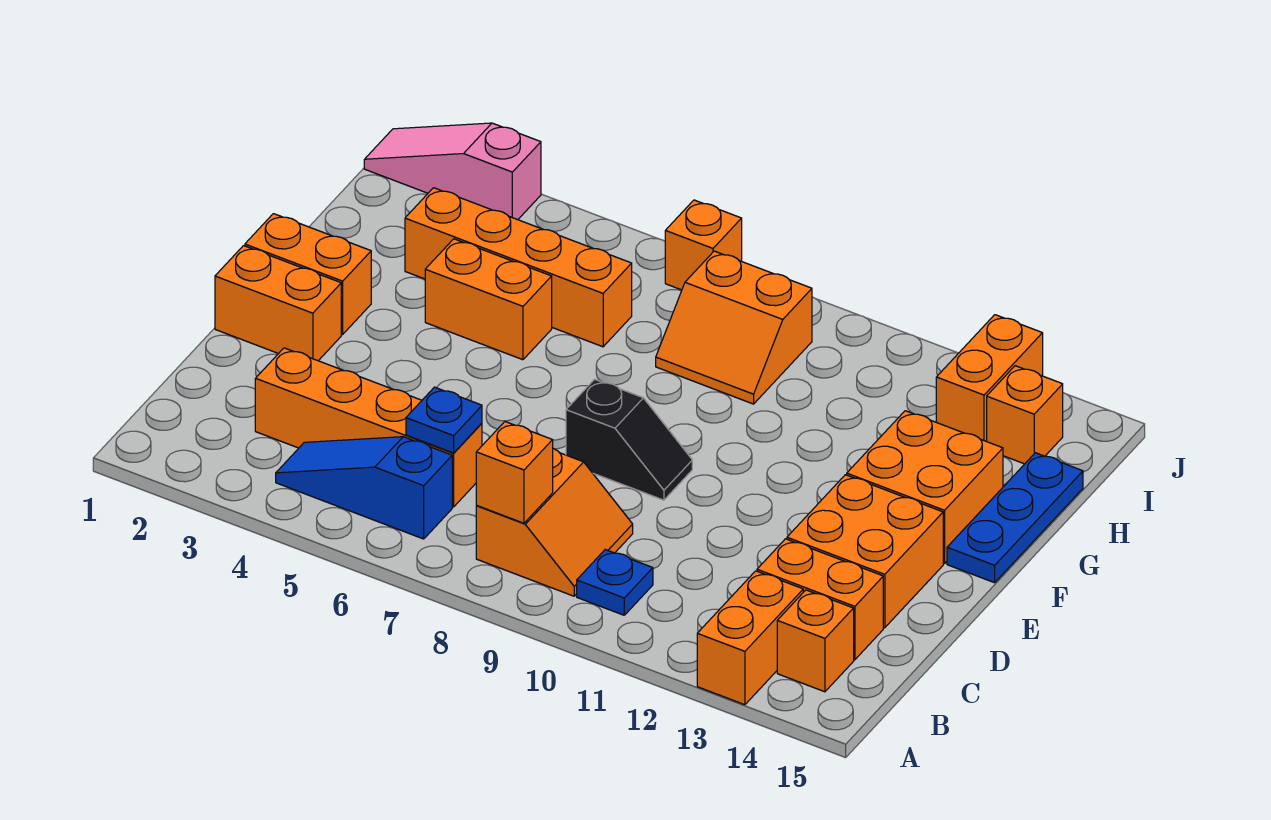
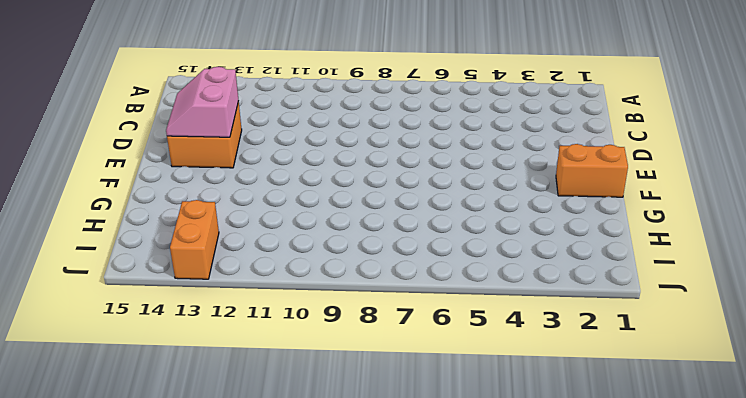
pink slope D13:E14 level 2 top 13 -> none
none -> orange brick A13:B13 level 1
none -> blue slope B4:B6 level 1 top 6
none -> orange slope B8:C9 level 1 top 8

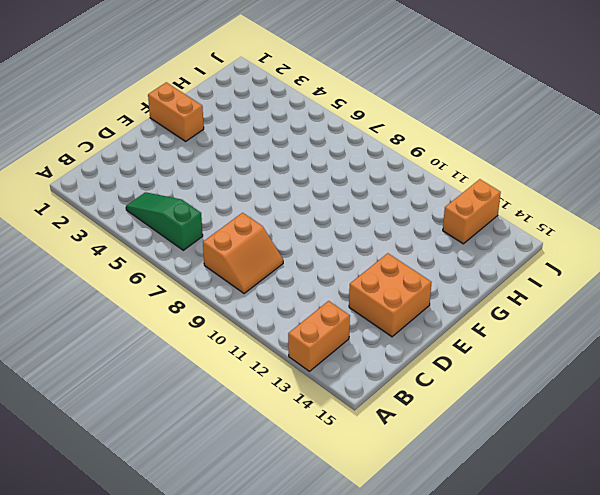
green slope B4:B6 level 1 top 6 -> blue slope B4:B6 level 1 top 6
none -> blue plate B10 level 1
none -> orange brick B14 level 1
none -> orange brick C3:C6 level 1

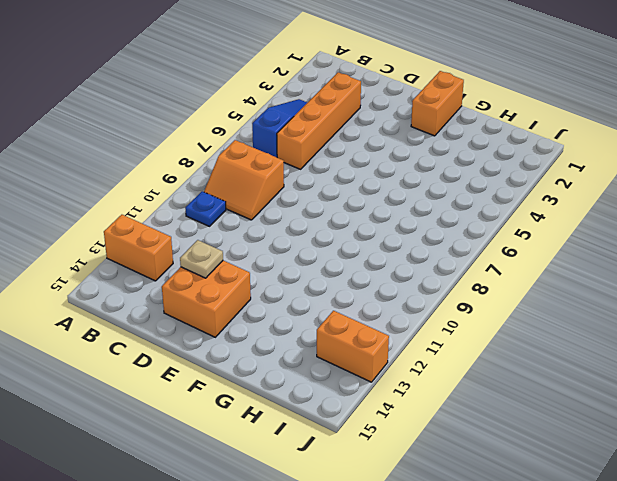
tan plate D13 level 2 -> none
none -> orange brick B14 level 1
none -> orange brick C13:C14 level 1
none -> orange brick E1:E2 level 1

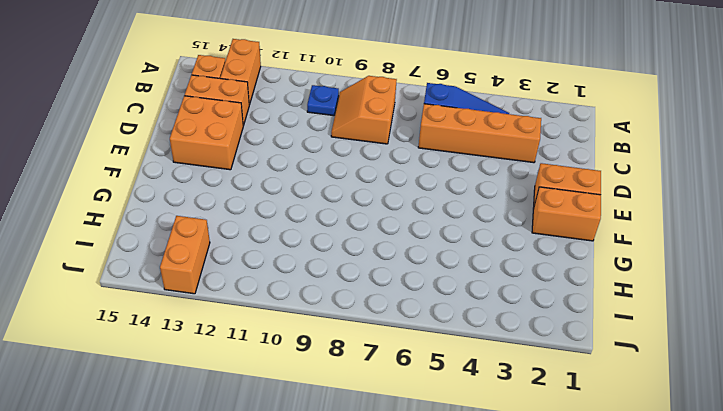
none -> black slope E8:E9 level 1 top 8
none -> orange brick F13:G14 level 1
none -> blue plate F15:H15 level 1

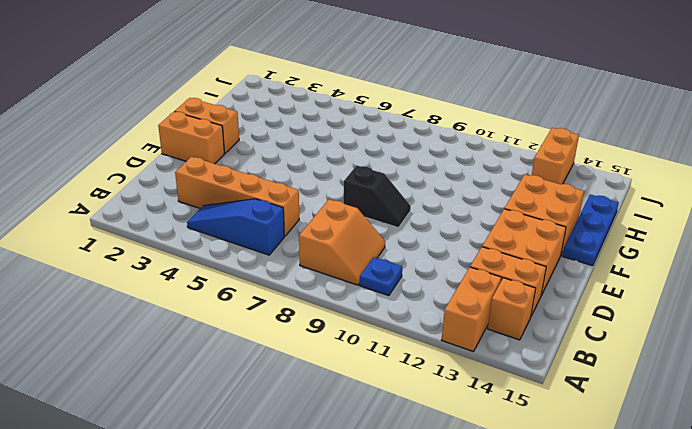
none -> orange brick G4:G5 level 1
none -> orange brick H3:H6 level 1
none -> orange slope H8:I9 level 1 top I

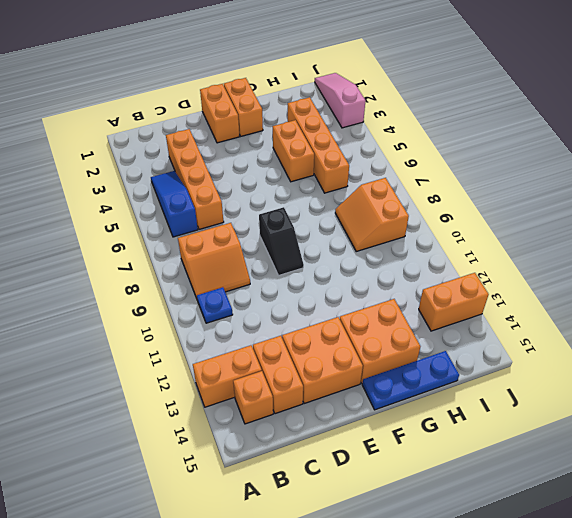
none -> orange brick I14 level 1
none -> orange brick J7 level 1
none -> orange brick B8 level 2

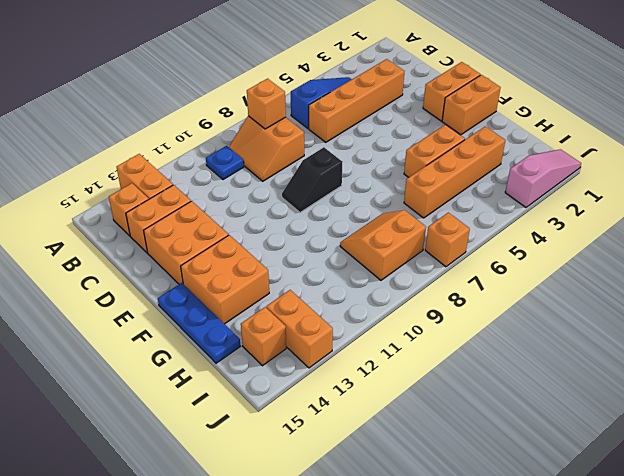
none -> blue plate C6 level 2

